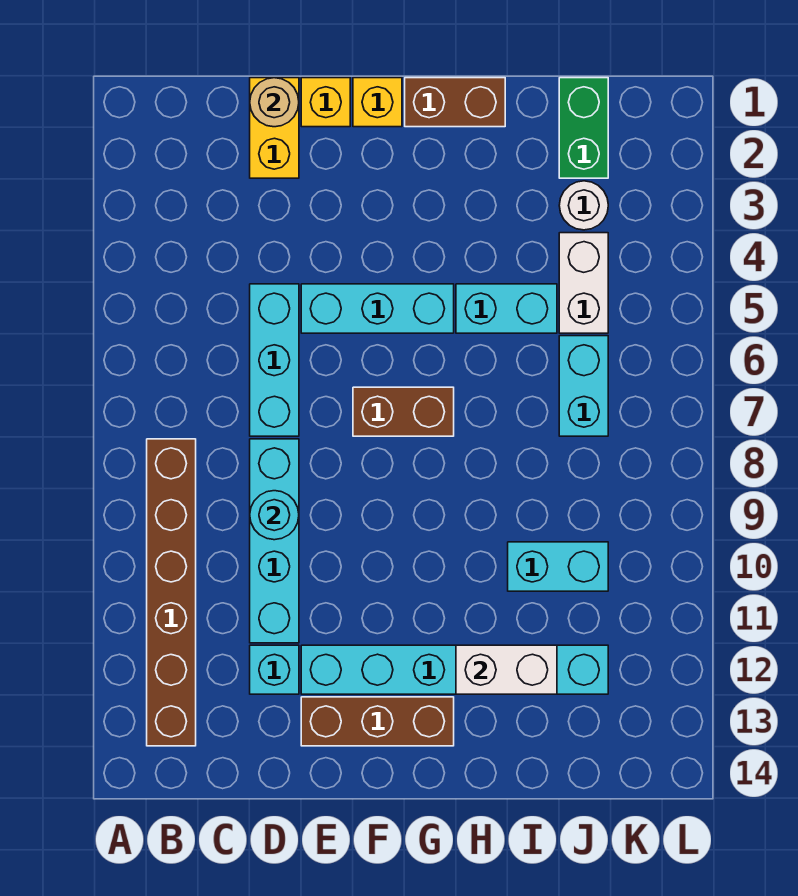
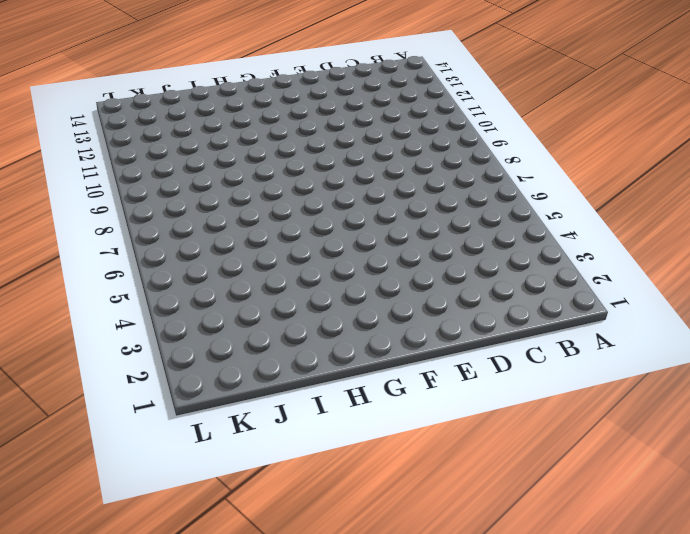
none -> brown brick B8:B13 level 1
none -> yellow brick D1:D2 level 1
none -> cyan brick D5:D7 level 1

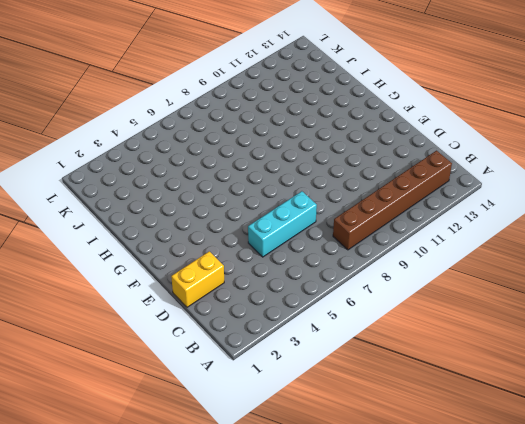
none -> cyan brick D8:D11 level 1
none -> cyan brick D12 level 1
none -> yellow brick E1 level 1

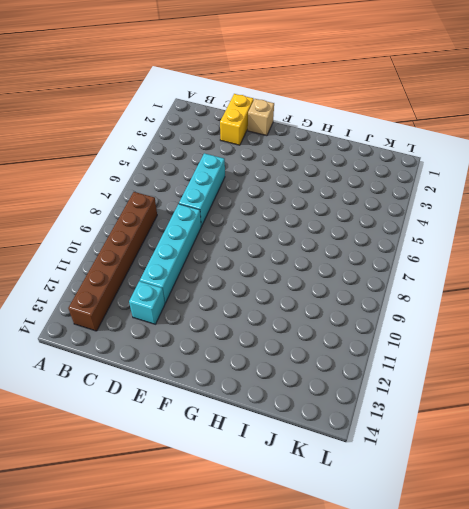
tan brick E1 level 1 -> yellow brick E1 level 1
none -> cyan brick E5:G5 level 1
none -> cyan brick E12:J12 level 1
none -> brown brick E13:G13 level 1

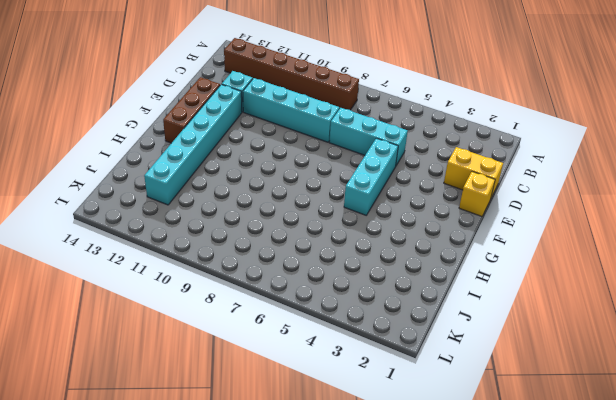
none -> yellow brick F1 level 1
none -> brown brick F7:G7 level 1
none -> brown brick G1:H1 level 1

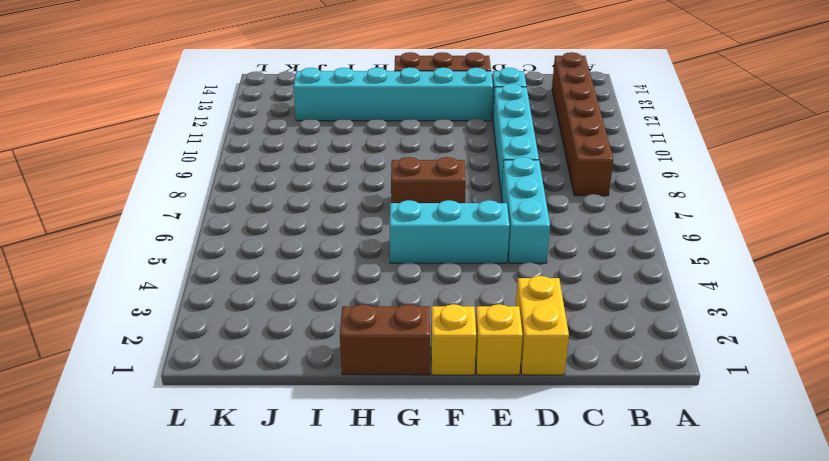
none -> cyan brick H5:I5 level 1
none -> cyan brick I10:J10 level 1
none -> green brick J1:J2 level 1

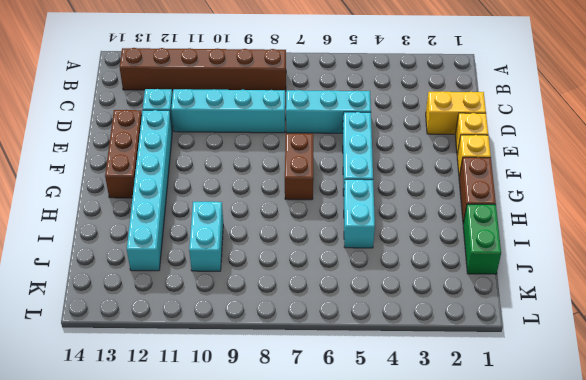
green brick I1:J1 level 1 -> green brick J1:J2 level 1
none -> white round brick J3 level 1
none -> white brick J4:J5 level 1
none -> cyan brick J6:J7 level 1

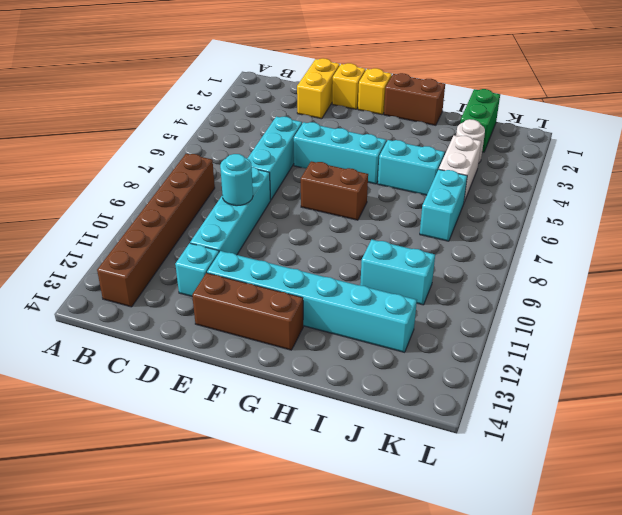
none -> tan round brick D1 level 2
none -> white brick H12:I12 level 2

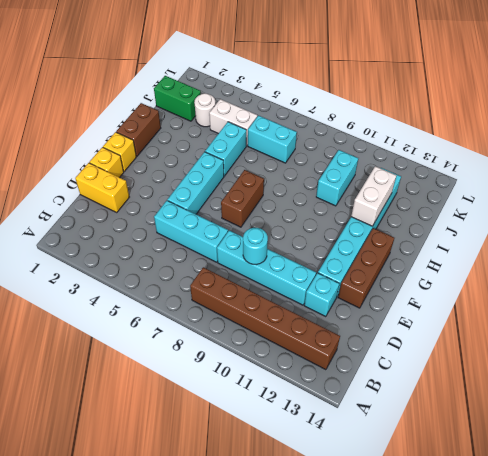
none -> tan round brick D1 level 2

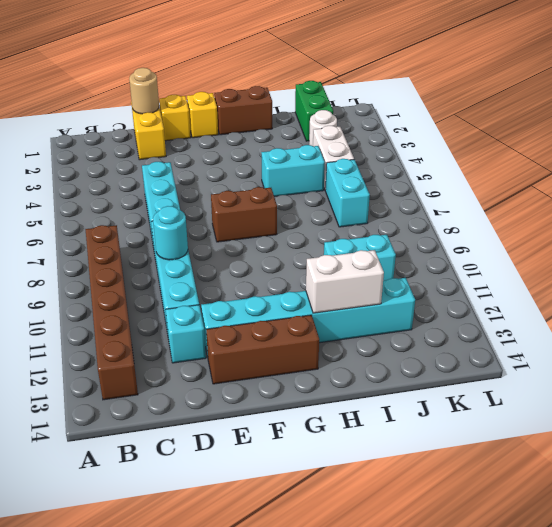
none -> cyan brick E5:G5 level 1

